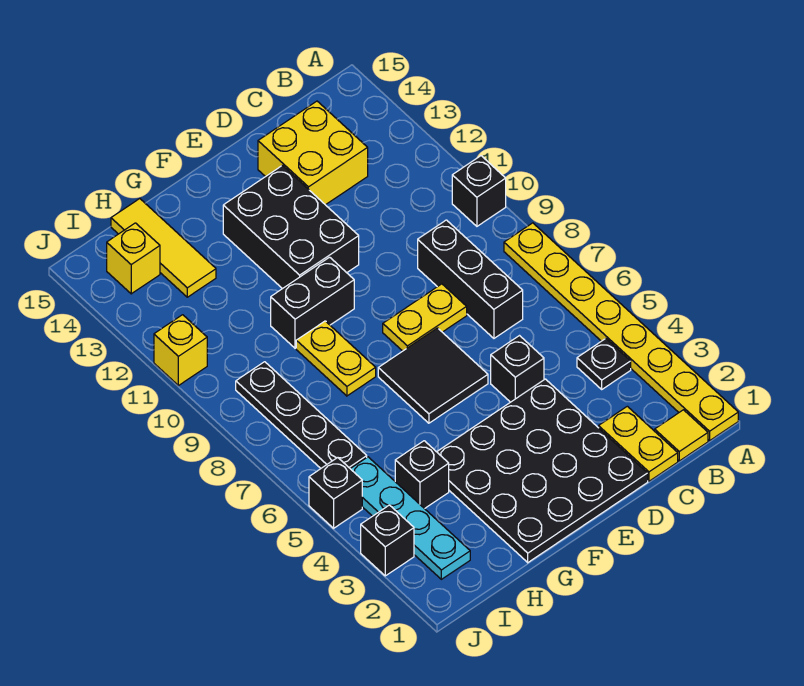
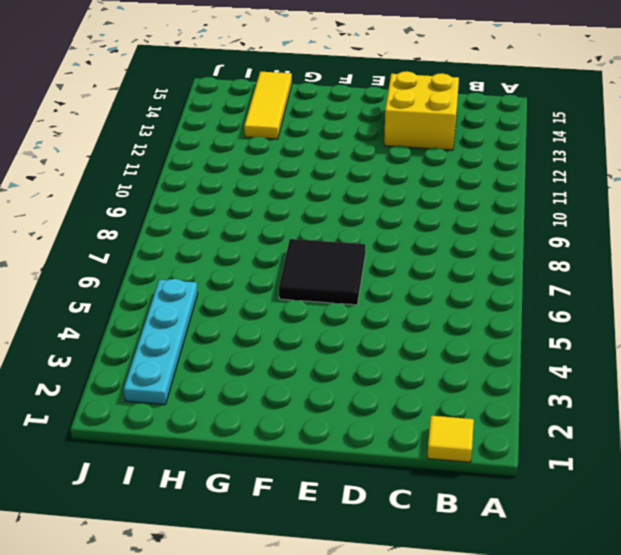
none -> yellow plate A1:A8 level 1
none -> black brick A10 level 1
none -> black plate B4 level 1

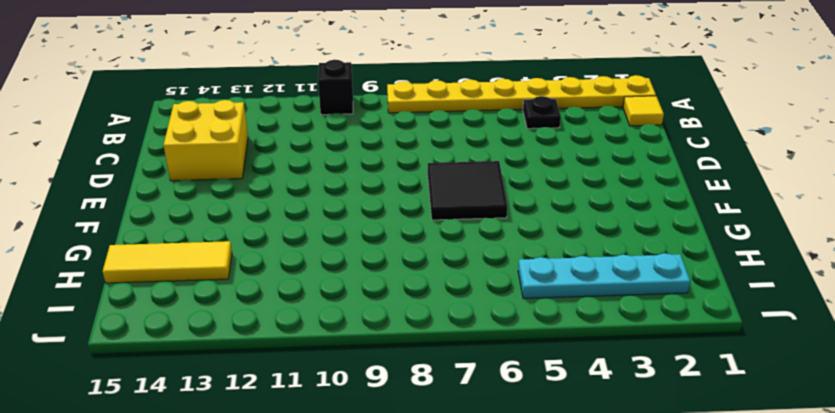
none -> yellow plate C1:C2 level 1
none -> black brick C7:C9 level 1
none -> black plate D1:G4 level 1

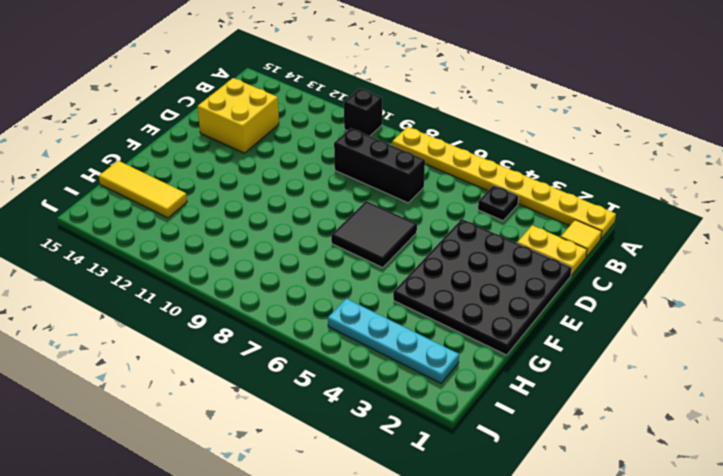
none -> black brick D5 level 1
none -> yellow plate D8:E8 level 1
none -> black brick E11:F13 level 1

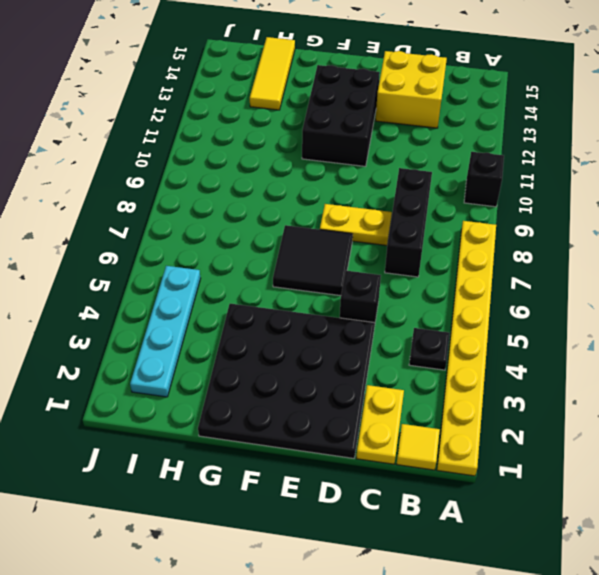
none -> black brick F10:G10 level 1
none -> yellow plate G8:G9 level 1
none -> black brick H4 level 1

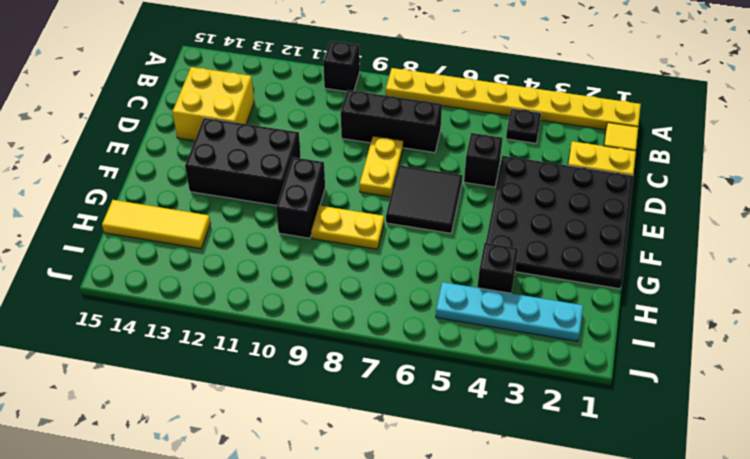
none -> black plate I6:I9 level 1
none -> yellow brick I14 level 1
none -> black brick J3 level 1

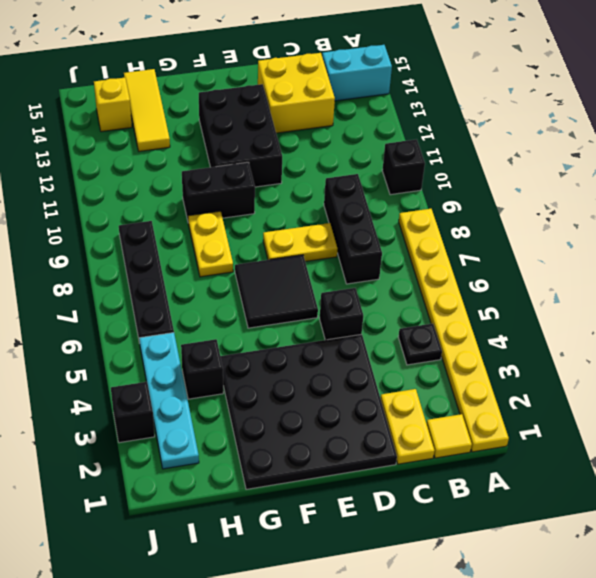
cyan brick A14:B14 level 1 -> none
none -> black brick J5 level 1
none -> yellow brick J11 level 1

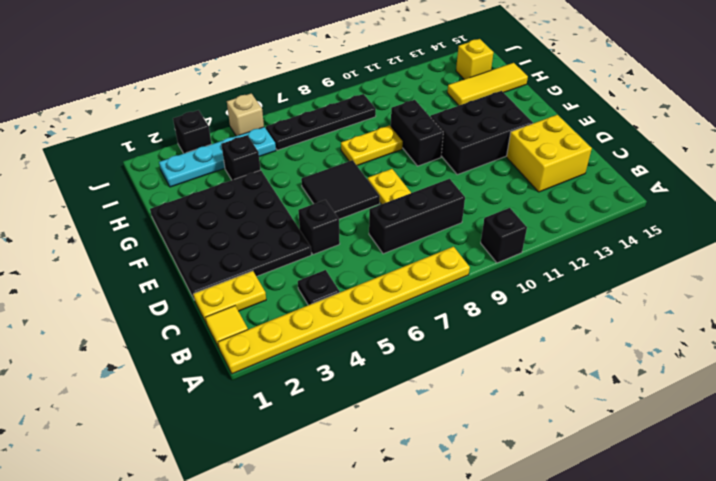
tan brick J5 level 1 -> black brick J5 level 1
none -> yellow brick J11 level 1

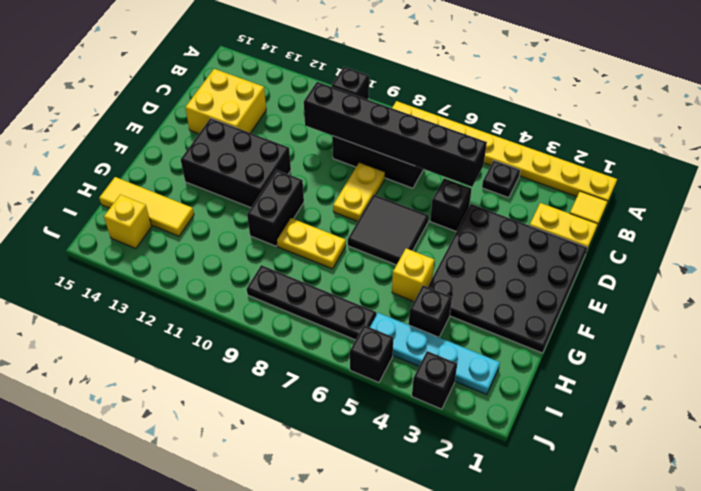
black brick C5:C10 level 2 -> none
yellow brick G5 level 1 -> yellow brick J11 level 1

